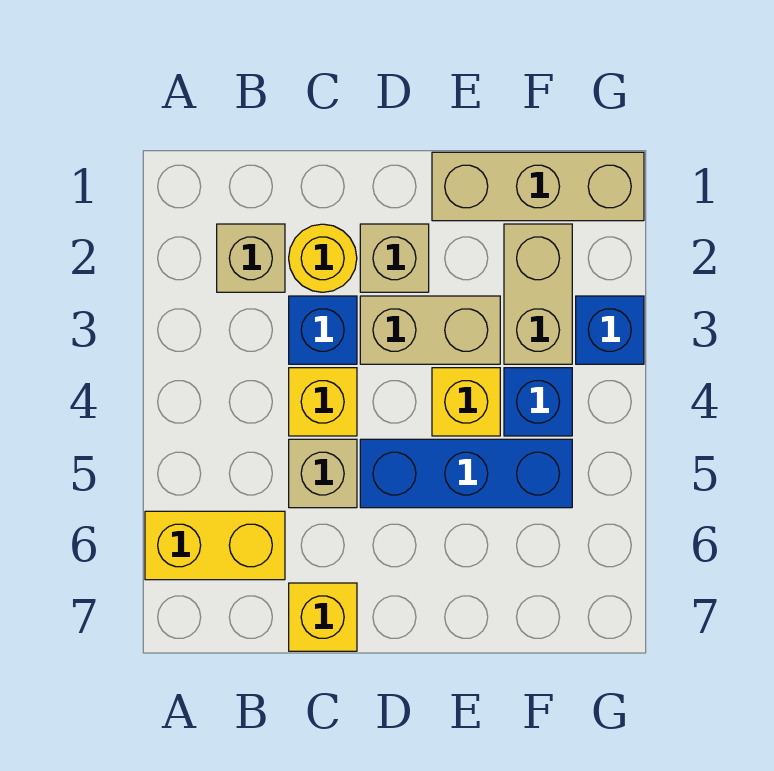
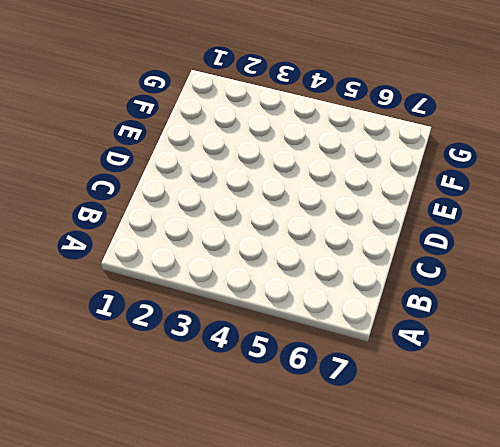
none -> yellow brick A6:B6 level 1
none -> tan brick B2 level 1
none -> yellow round brick C2 level 1

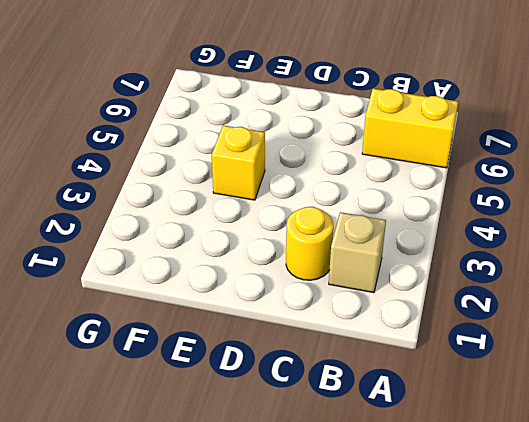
none -> blue brick C3 level 1
none -> yellow brick C4 level 1
none -> tan brick C5 level 1

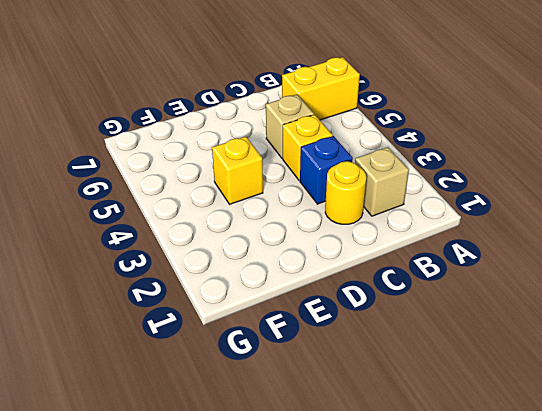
none -> yellow brick C7 level 1
none -> tan brick D2 level 1
none -> tan brick D3:E3 level 1

